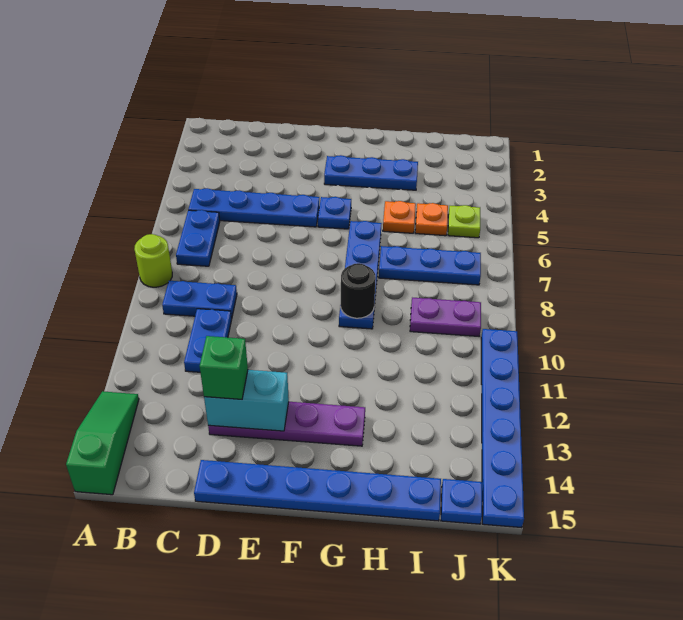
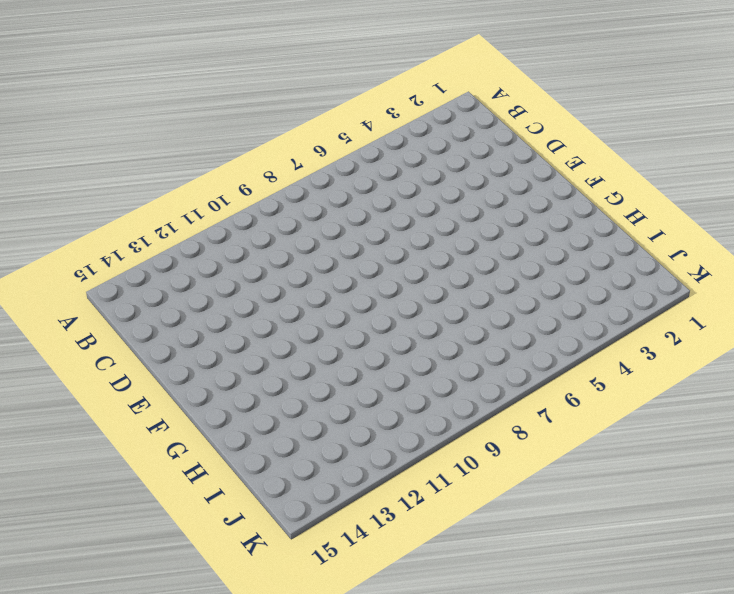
none -> lime round brick A8 level 1
none -> green slope A13:A15 level 1 top 15
none -> blue plate B5:E5 level 1

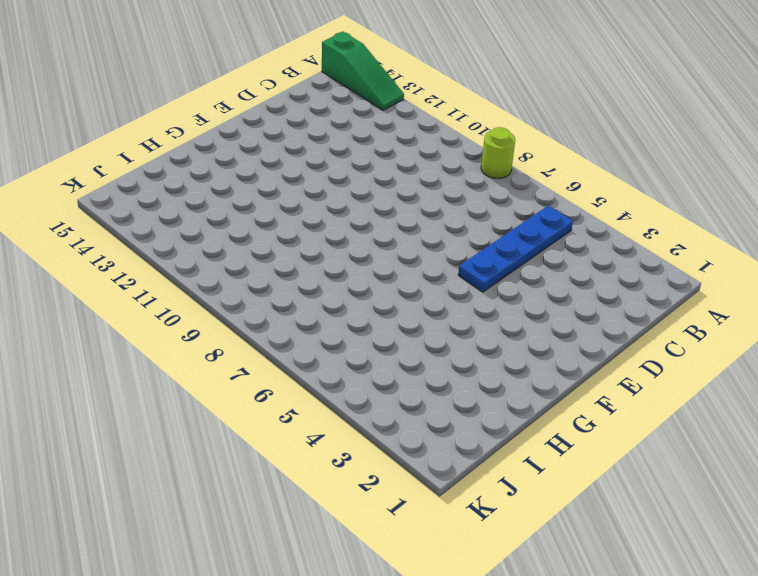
none -> blue plate B6:B7 level 1
none -> blue plate B9:C9 level 1
none -> blue plate C10:C11 level 1

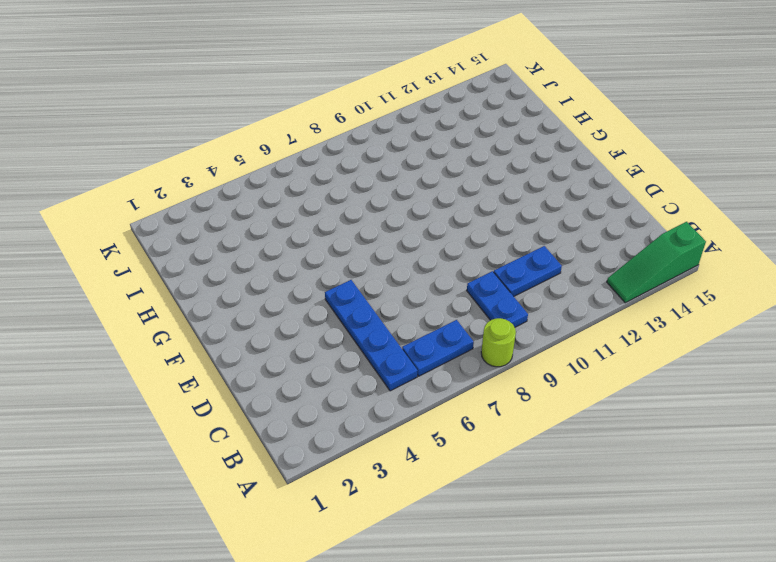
none -> purple plate D13:G13 level 1
none -> blue plate D15:I15 level 1
none -> blue plate F3:H3 level 1

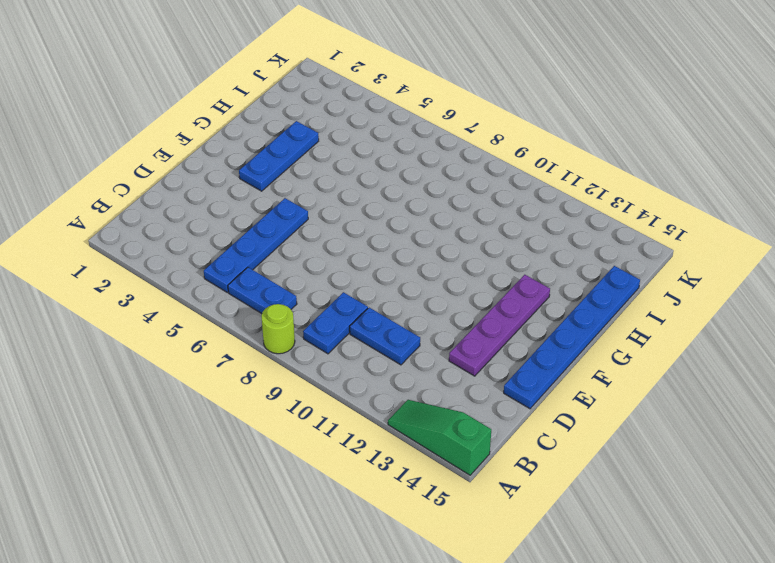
none -> blue plate F5 level 1
none -> blue plate G6:G9 level 1
none -> orange plate H5 level 1

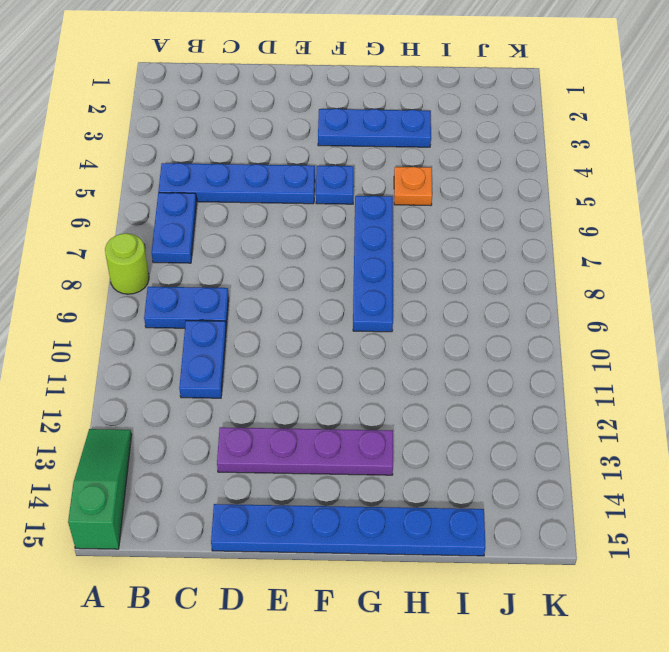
none -> blue plate H7:J7 level 1
none -> orange plate I5 level 1
none -> purple plate I9:J9 level 1

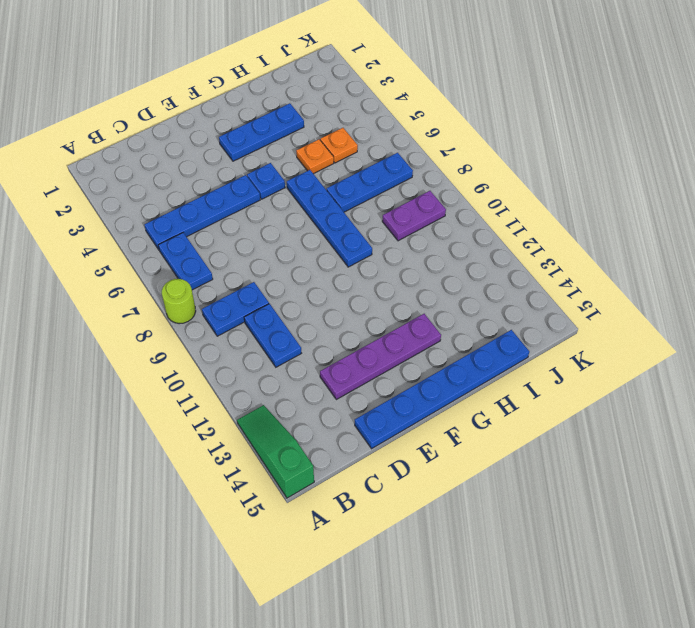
none -> lime plate J5 level 1
none -> blue plate J15 level 1
none -> blue plate K10:K15 level 1

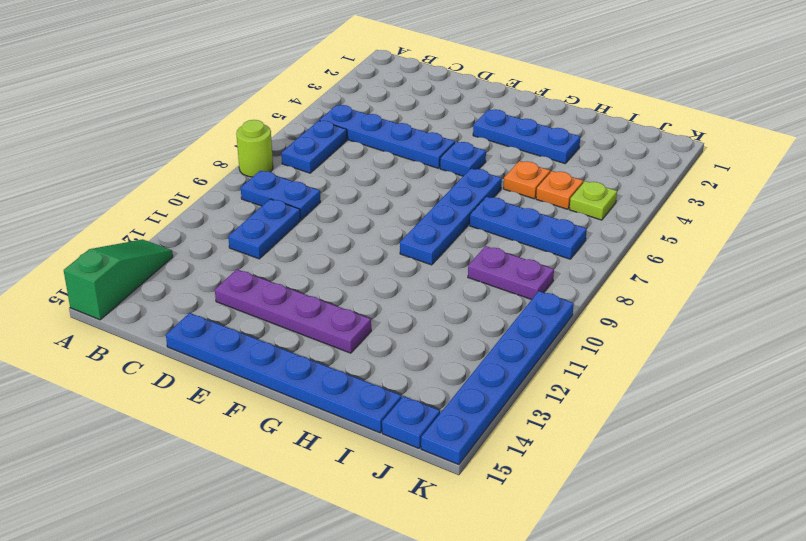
none -> cyan brick D13:E13 level 2
none -> black round brick G9 level 2
none -> green brick D13 level 3

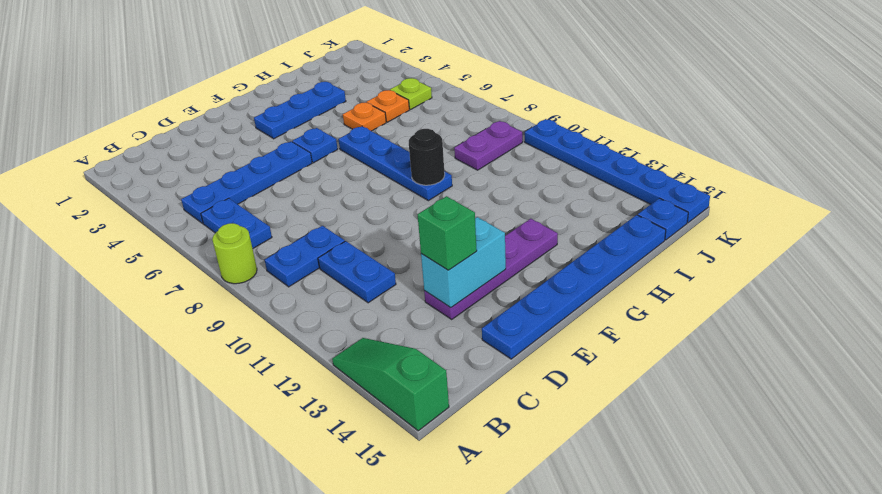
none -> blue plate H7:J7 level 1

